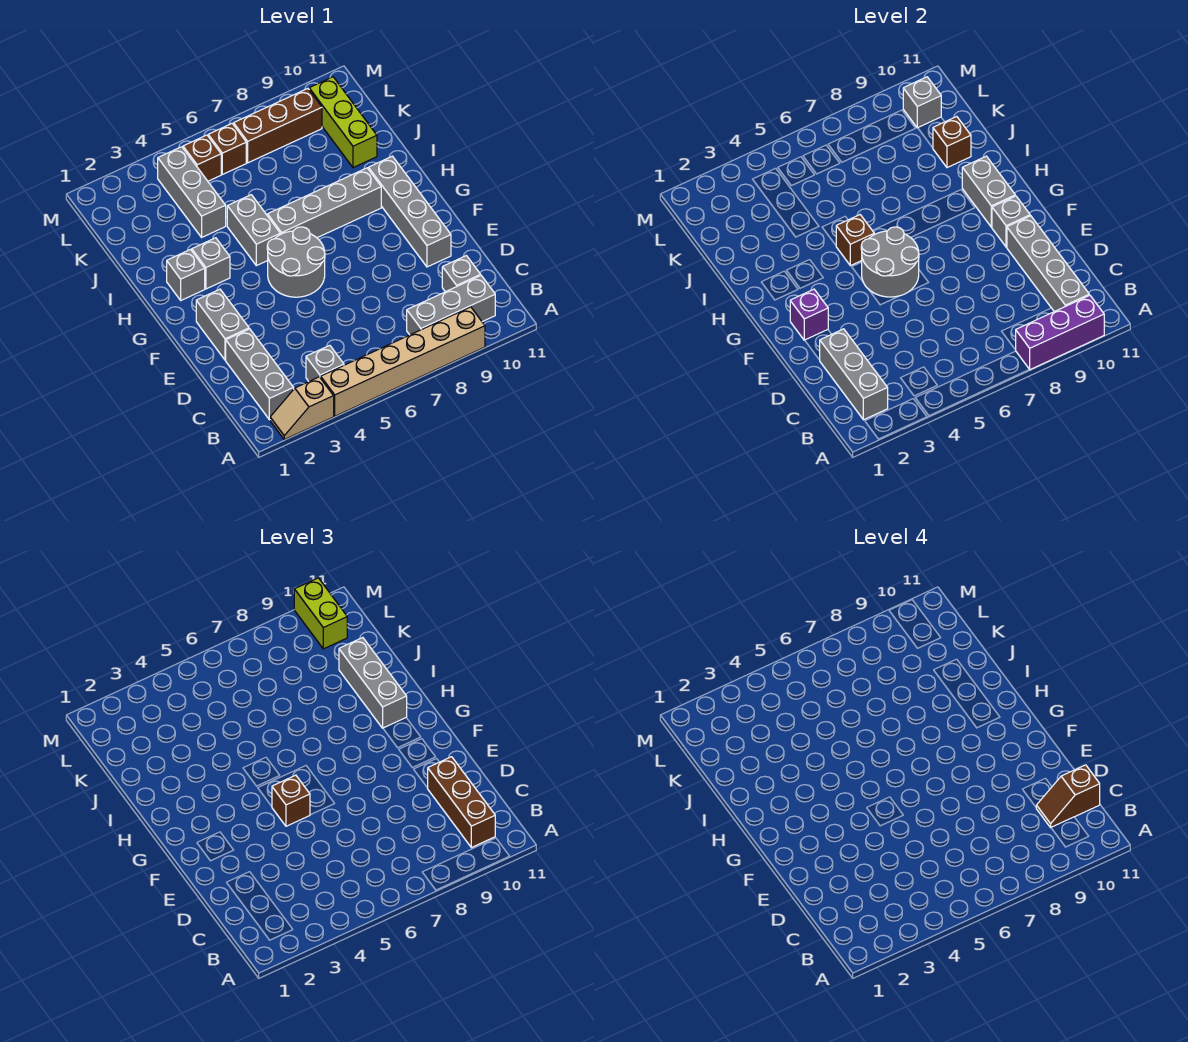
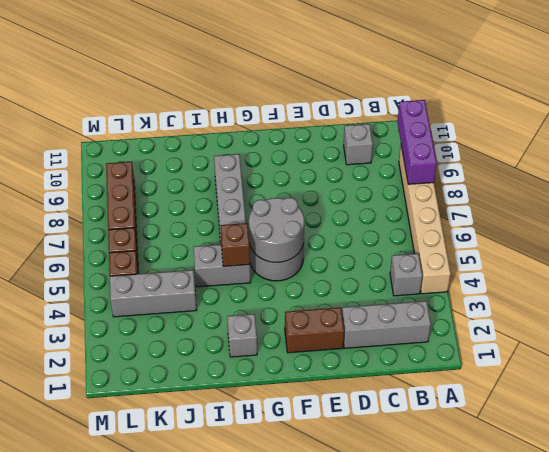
brown brick E2:F2 level 1 -> grey brick E2:F2 level 1
none -> tan slope A2:A3 level 1 top 3
none -> grey brick B8:B10 level 1
none -> grey brick E10:H10 level 1
none -> grey brick H3 level 1

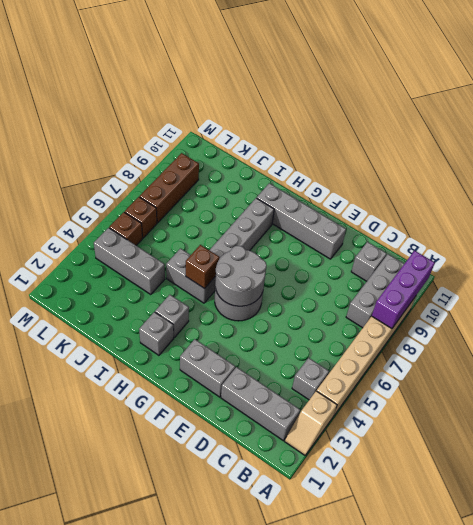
none -> lime brick J10:L10 level 1
none -> grey brick B2:D2 level 2
none -> grey brick B10:E10 level 2
none -> purple brick F2 level 2

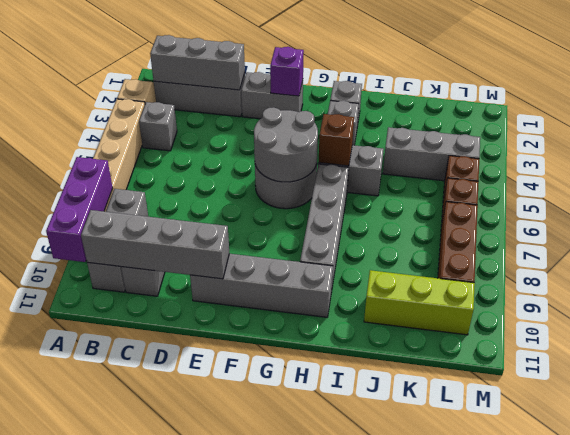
none -> grey brick F10 level 2
none -> grey brick G10:H10 level 2
none -> brown brick J10 level 2
none -> grey brick L10 level 2

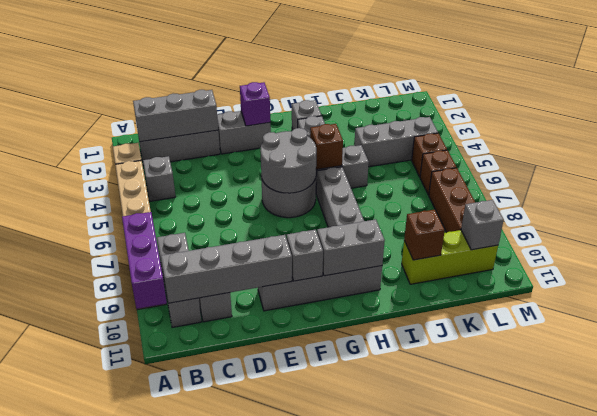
none -> brown brick B10:D10 level 3
none -> brown brick F5 level 3
none -> grey brick H10:J10 level 3
none -> lime brick L10:M10 level 3

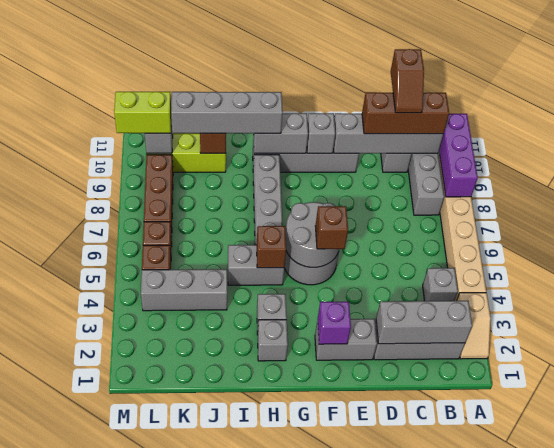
grey brick H10:K10 level 3 -> grey brick H10:J10 level 3

